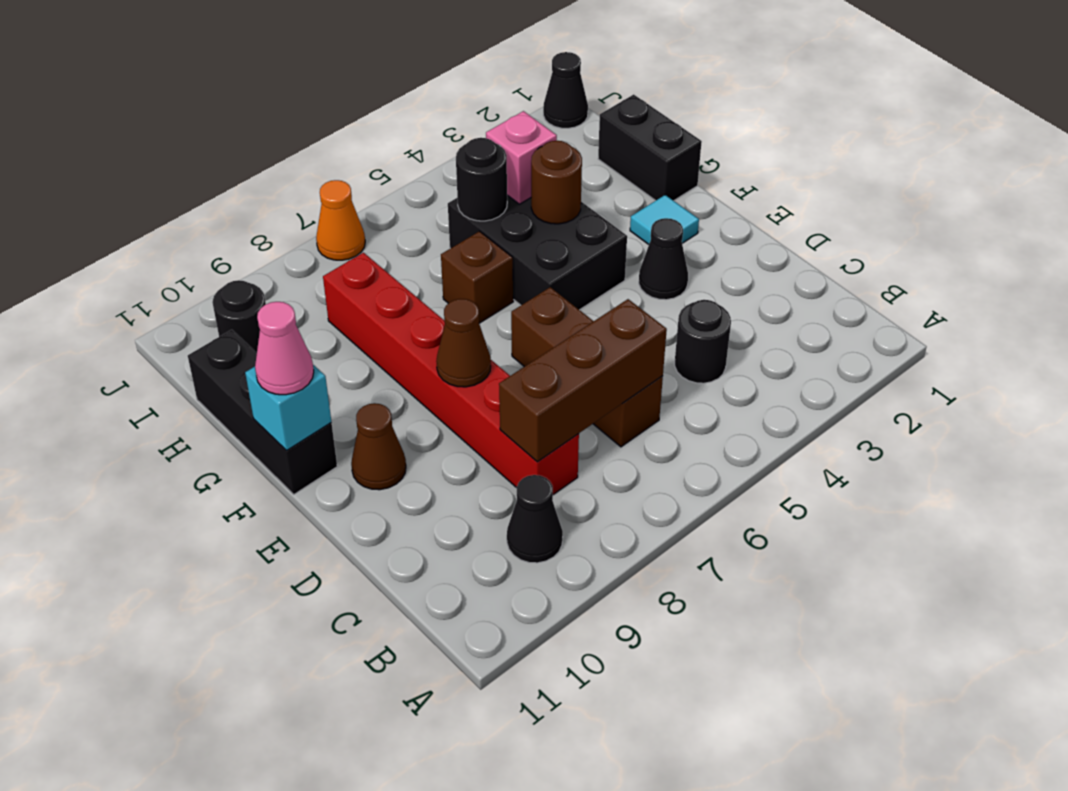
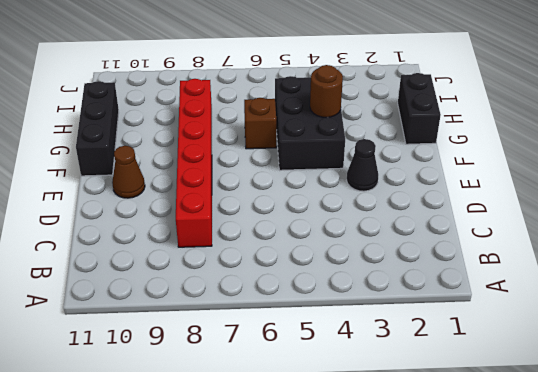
none -> black cone B9 level 1
none -> black round brick C4 level 1
none -> brown brick C6:E6 level 1

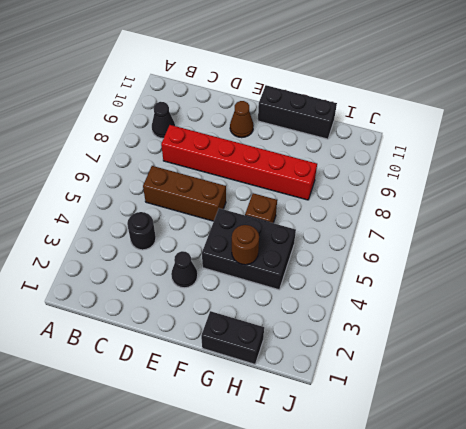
none -> cyan tile F2 level 1
none -> black round brick I10 level 1
none -> black cone J1 level 1

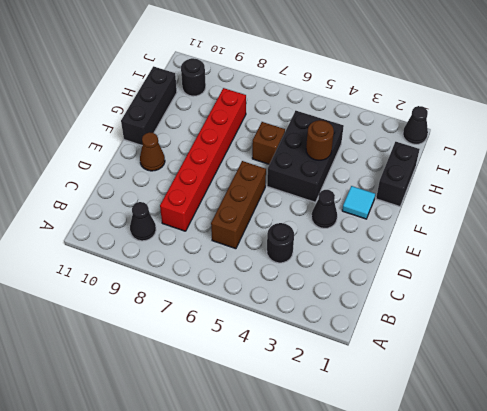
none -> orange cone J7 level 1
none -> brown brick C6:C8 level 2
none -> brown cone E8 level 2

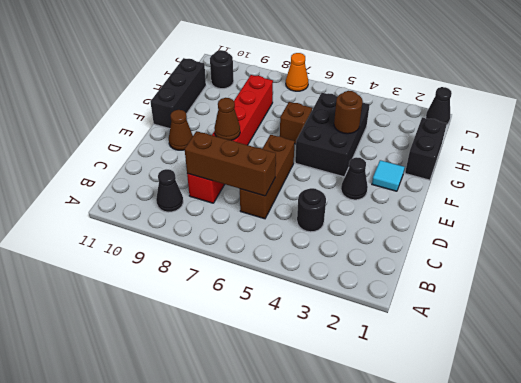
none -> cyan brick F11 level 2
none -> pink brick H4 level 2
none -> black round brick H5 level 2

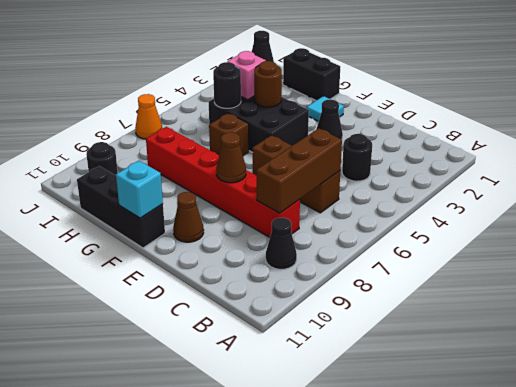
none -> pink cone F11 level 3

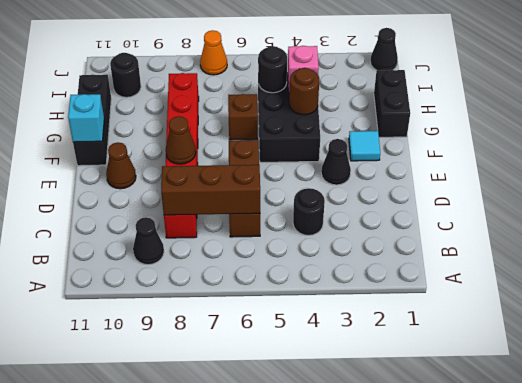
none -> pink cone F11 level 3

